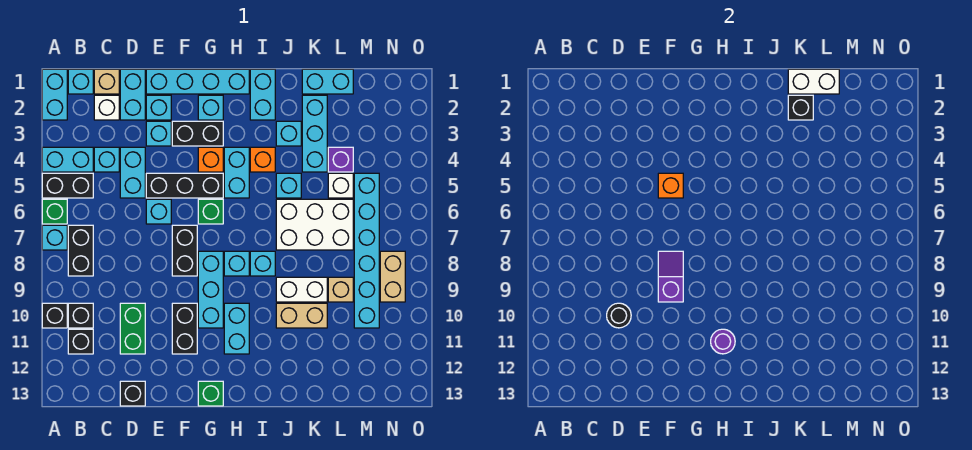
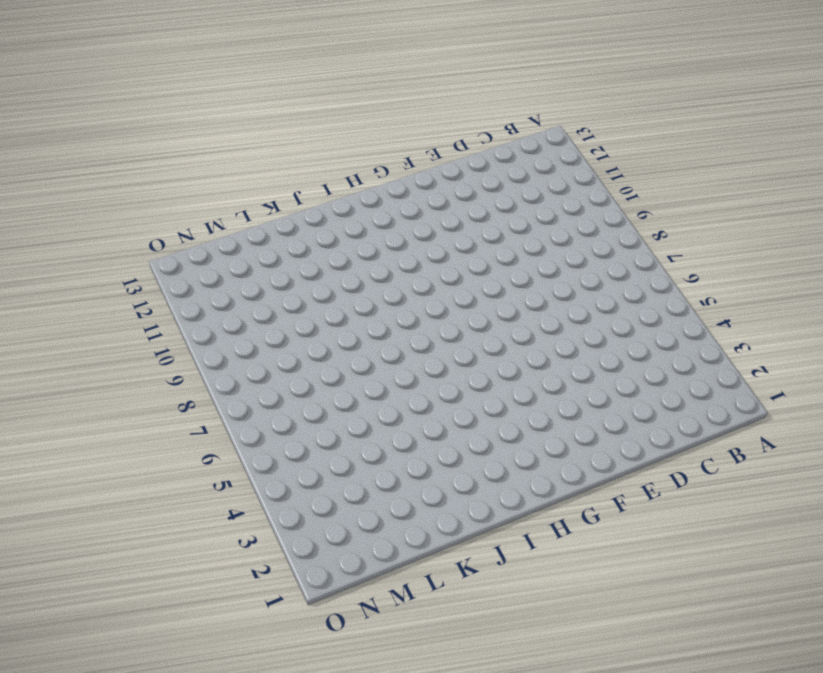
none -> cyan brick A1:A2 level 1
none -> cyan brick A4:B4 level 1
none -> black brick A5:B5 level 1
none -> green brick A6 level 1

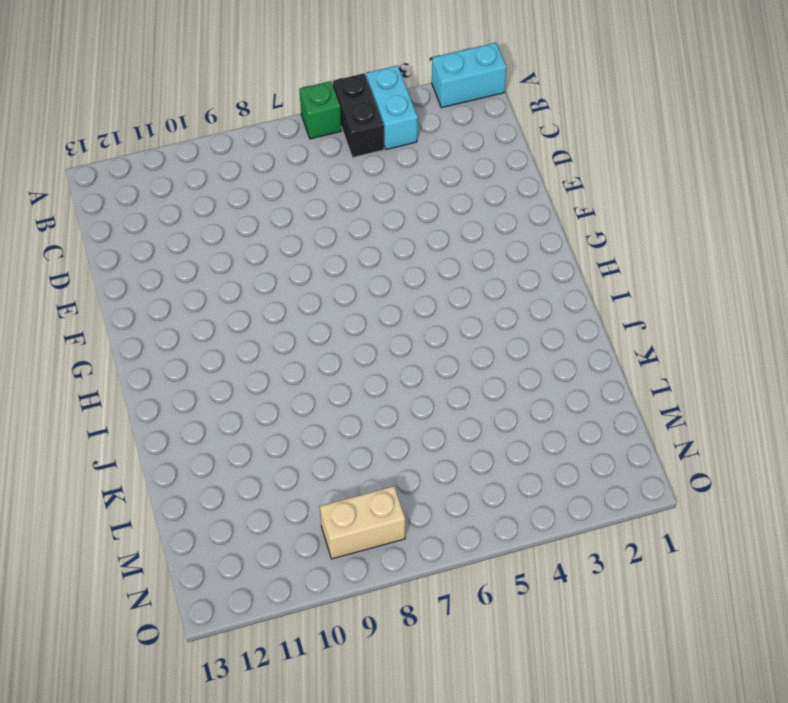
none -> cyan brick A7 level 1
none -> black brick A10 level 1
none -> cyan brick B1 level 1
none -> black brick B7:B8 level 1

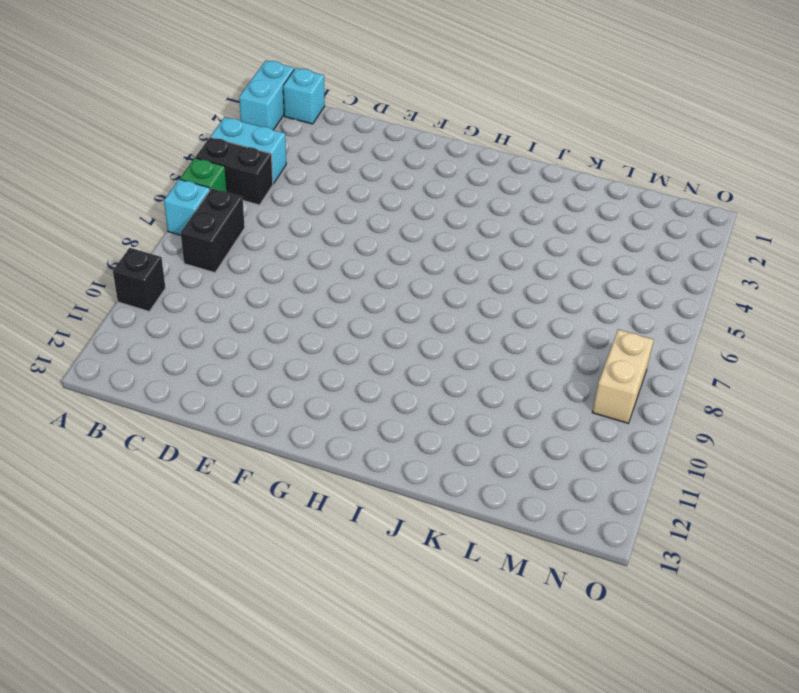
none -> black brick B10 level 1
none -> black brick B11 level 1
none -> tan brick C1 level 1
none -> white brick C2 level 1

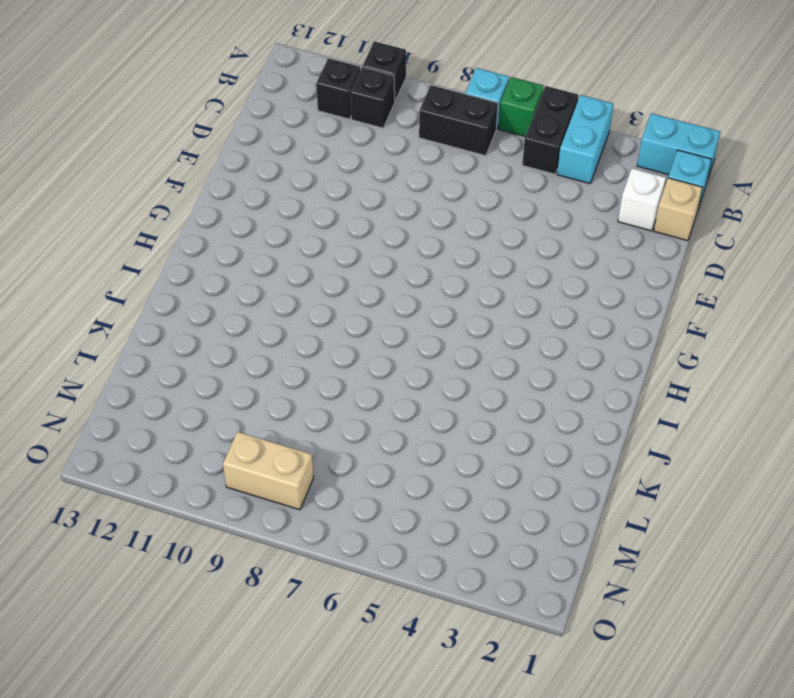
none -> cyan brick C4 level 1
none -> cyan brick D1:D2 level 1
none -> cyan brick D4:D5 level 1
none -> green brick D10:D11 level 1

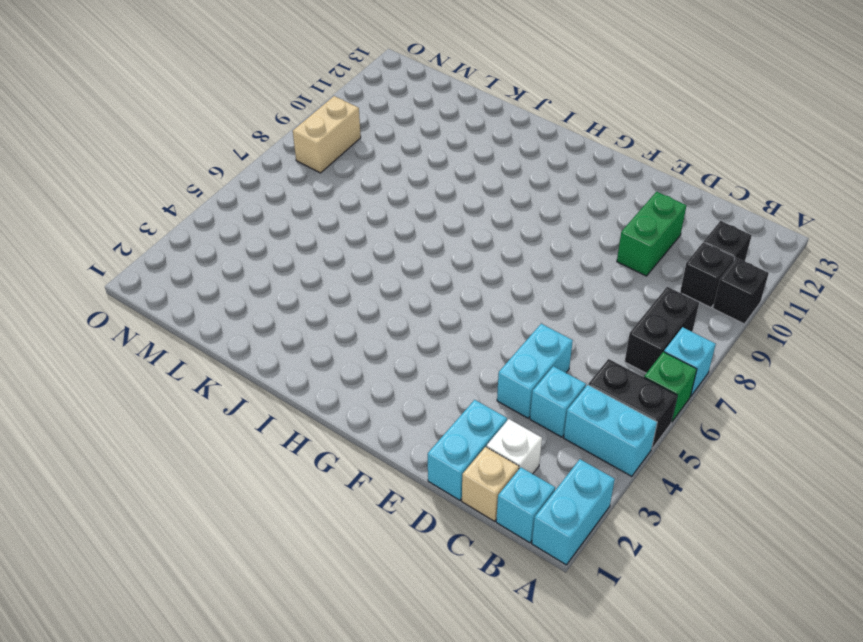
none -> black brick D13 level 1
none -> cyan brick E1:H1 level 1
none -> cyan brick E2 level 1
none -> cyan brick E3 level 1

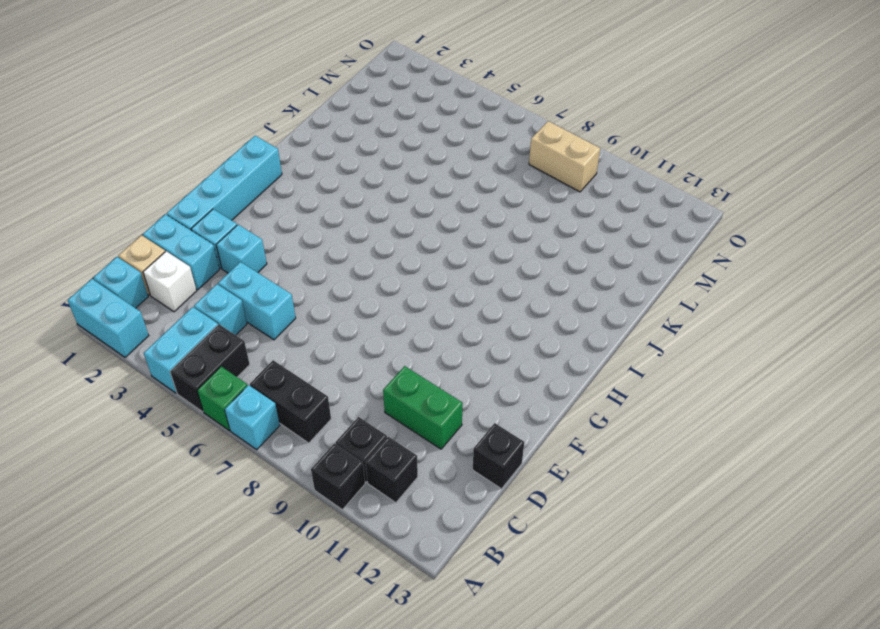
none -> black brick E5:G5 level 1
none -> cyan brick E6 level 1
none -> black brick F3:G3 level 1
none -> black brick F7:F8 level 1

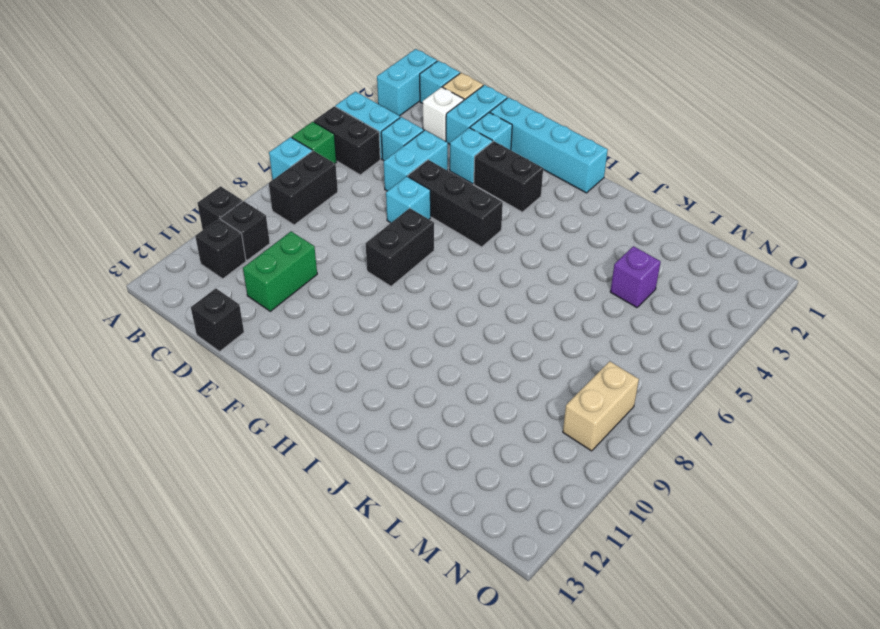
none -> black brick F10:F11 level 1
none -> cyan brick G2 level 1
none -> orange brick G4 level 1
none -> green brick G6 level 1

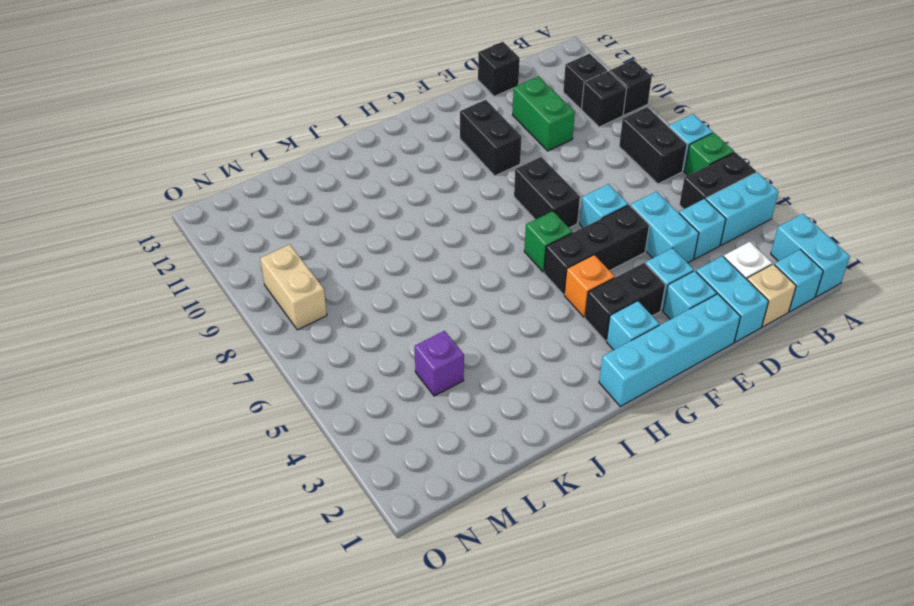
none -> cyan brick G8:G10 level 1
none -> green brick G13 level 1
none -> cyan brick H4:H5 level 1
none -> cyan brick H8 level 1

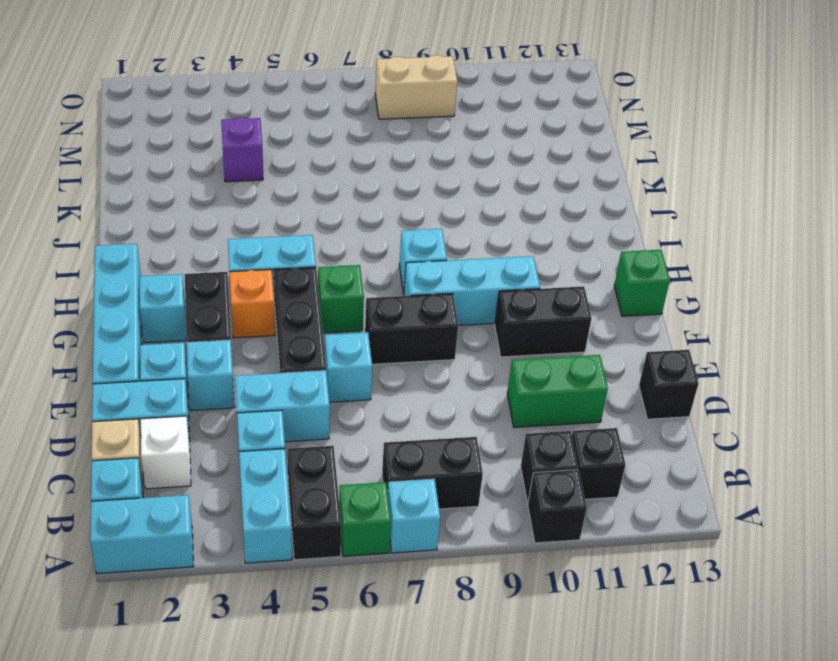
none -> cyan brick H10:H11 level 1
none -> cyan brick I1:I2 level 1
none -> orange brick I4 level 1
none -> cyan brick I8 level 1

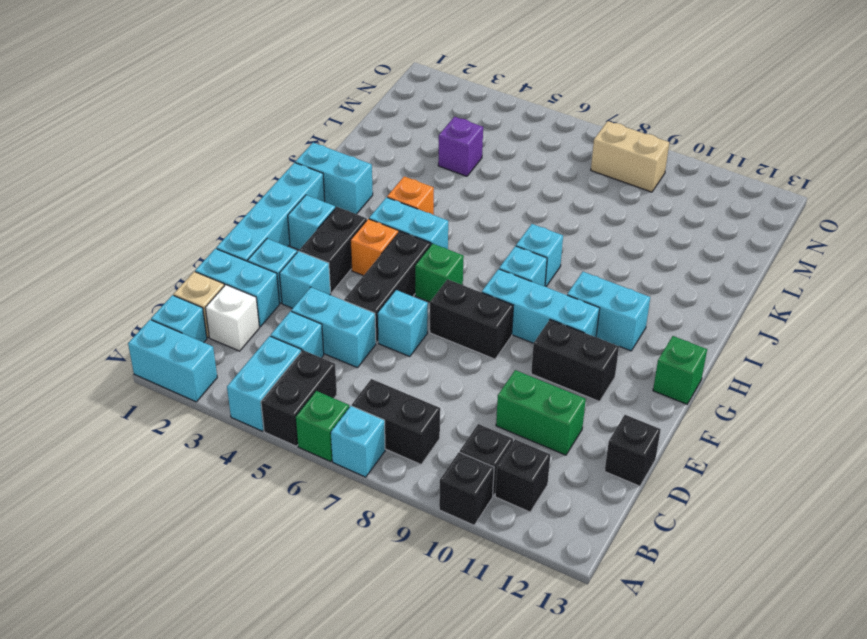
none -> cyan brick J3 level 1
none -> cyan brick J5 level 1
none -> white brick J6:L7 level 1
none -> white brick J9:K9 level 1

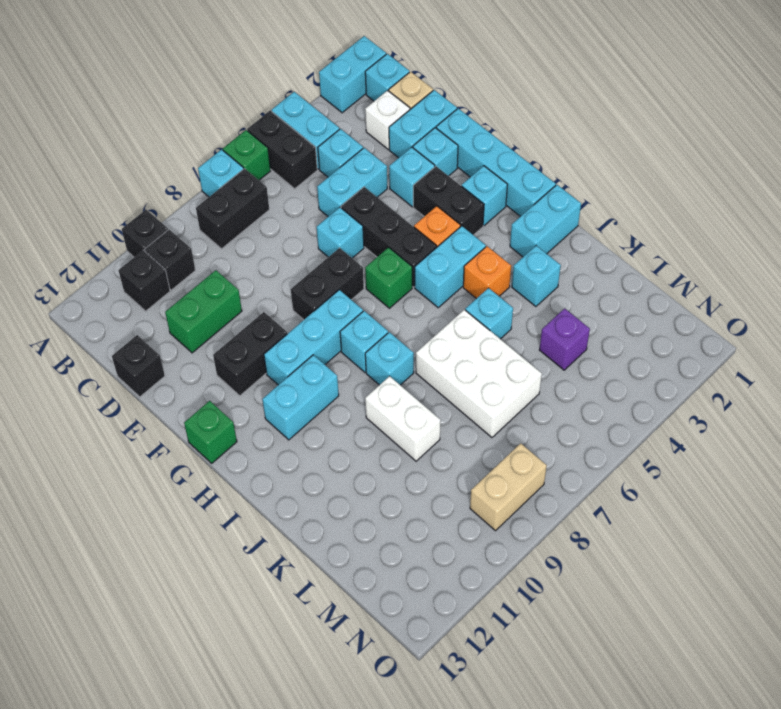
none -> tan brick J10:K10 level 1
none -> cyan brick K1:L1 level 1
none -> cyan brick K2:K4 level 1
none -> white brick L5 level 1

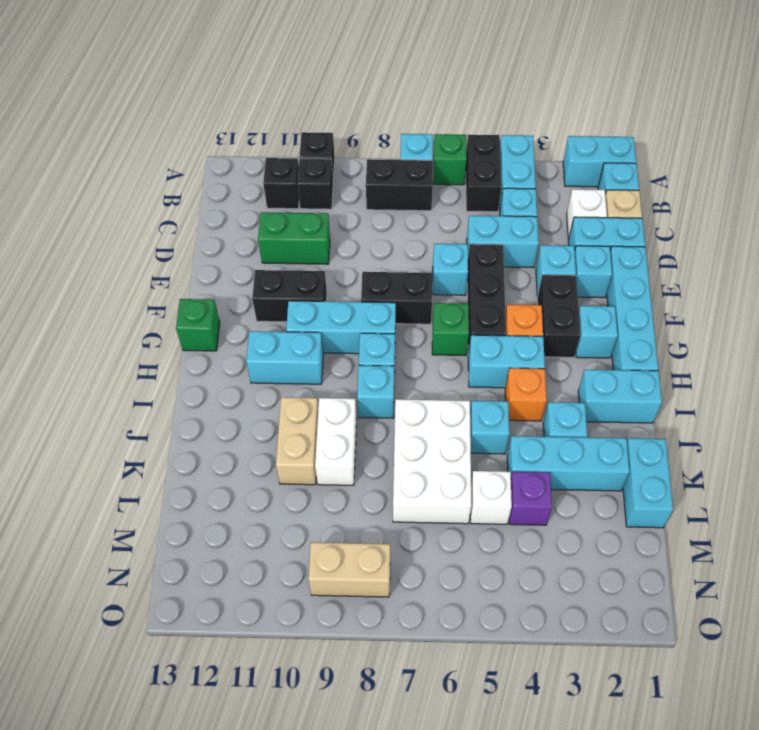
none -> black brick D13 level 1
none -> tan brick L9 level 1
none -> cyan brick M5:M10 level 1
none -> black round brick D10 level 2

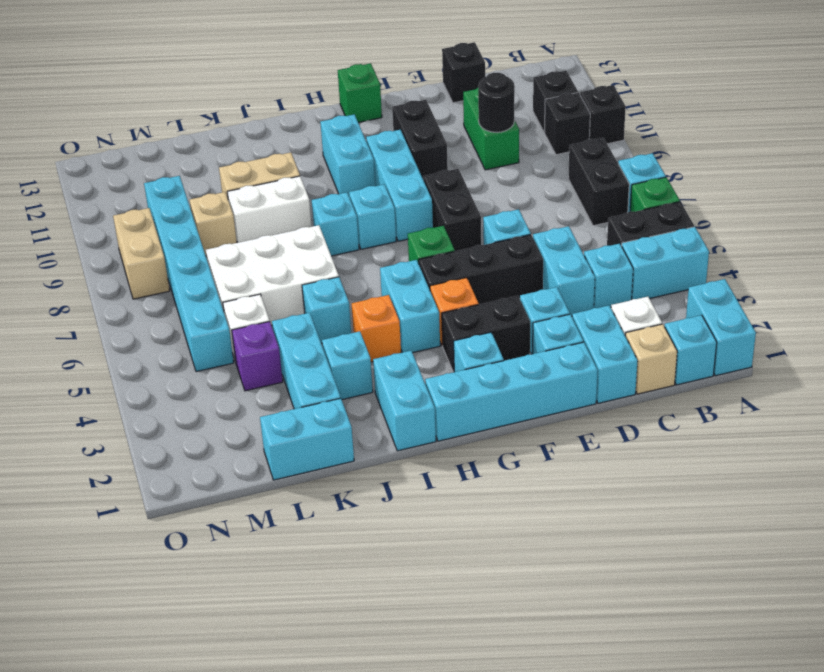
none -> orange brick F5 level 2
none -> purple slope F8:F9 level 2 top 9
none -> purple round brick H11 level 2
none -> white brick K1:L1 level 2

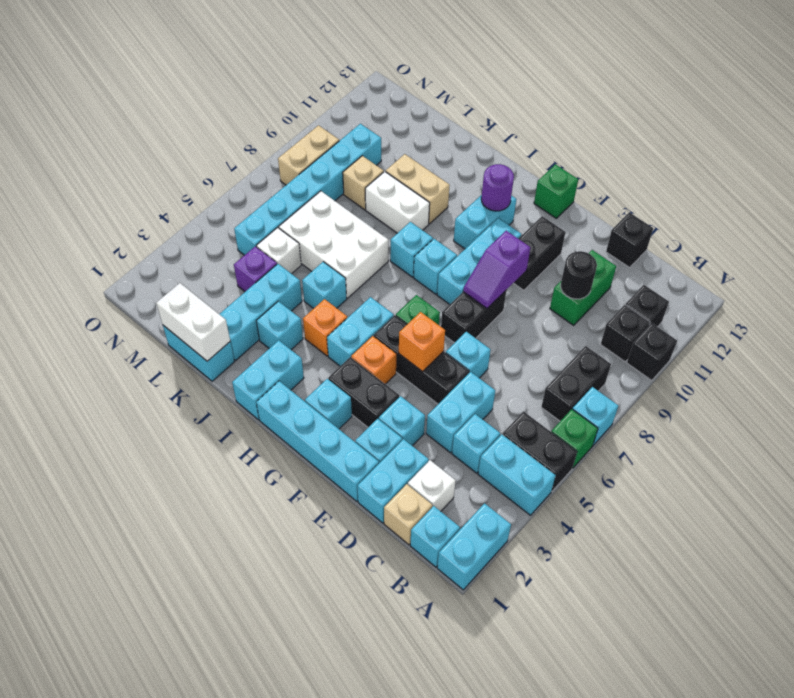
none -> black brick K2 level 2

